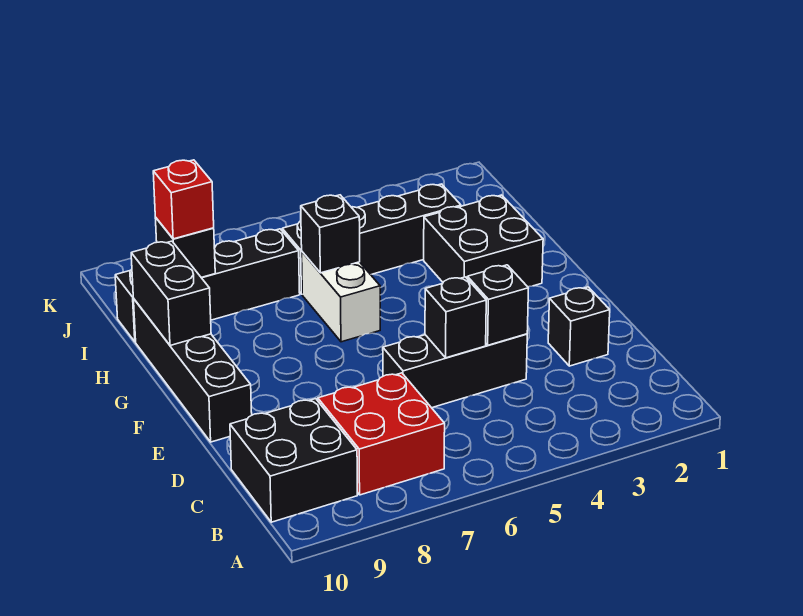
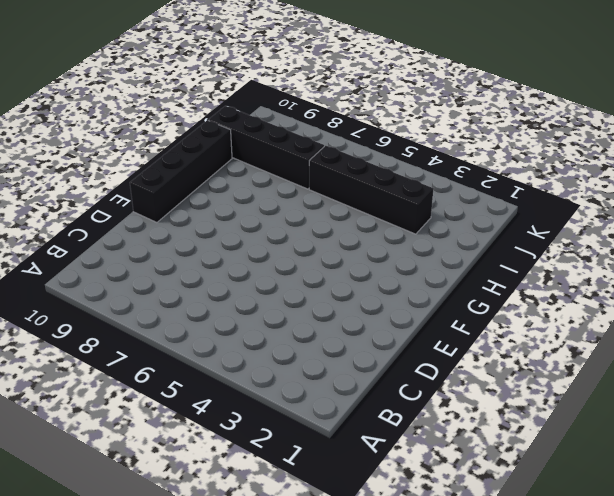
none -> red brick B7:C8 level 1
none -> black brick B9:C10 level 1
none -> black brick D2 level 1

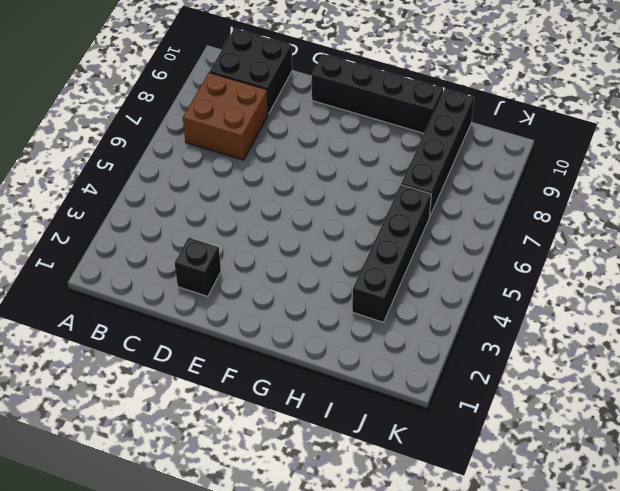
brown brick B7:C8 level 1 -> red brick B7:C8 level 1
none -> black brick D4:D6 level 1
none -> black brick G2:H3 level 1
none -> white brick G6:H6 level 1

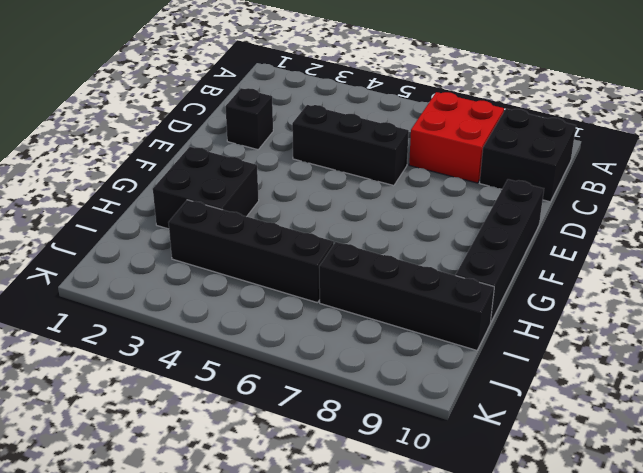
none -> white brick G6:H6 level 1
none -> black brick D4 level 2
none -> black brick D5 level 2

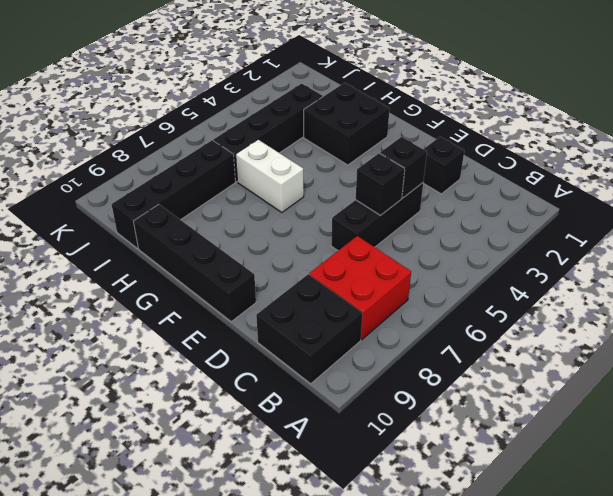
none -> black brick G10:H10 level 2
none -> black brick H6 level 2
none -> black brick I9 level 2

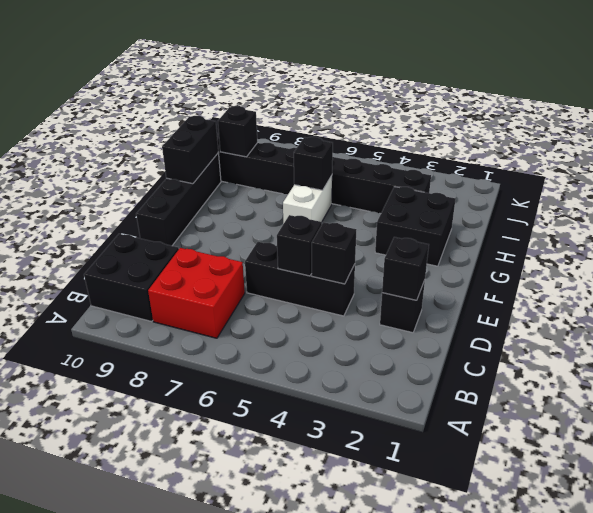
black brick D2 level 2 -> none
none -> red brick I9 level 3

